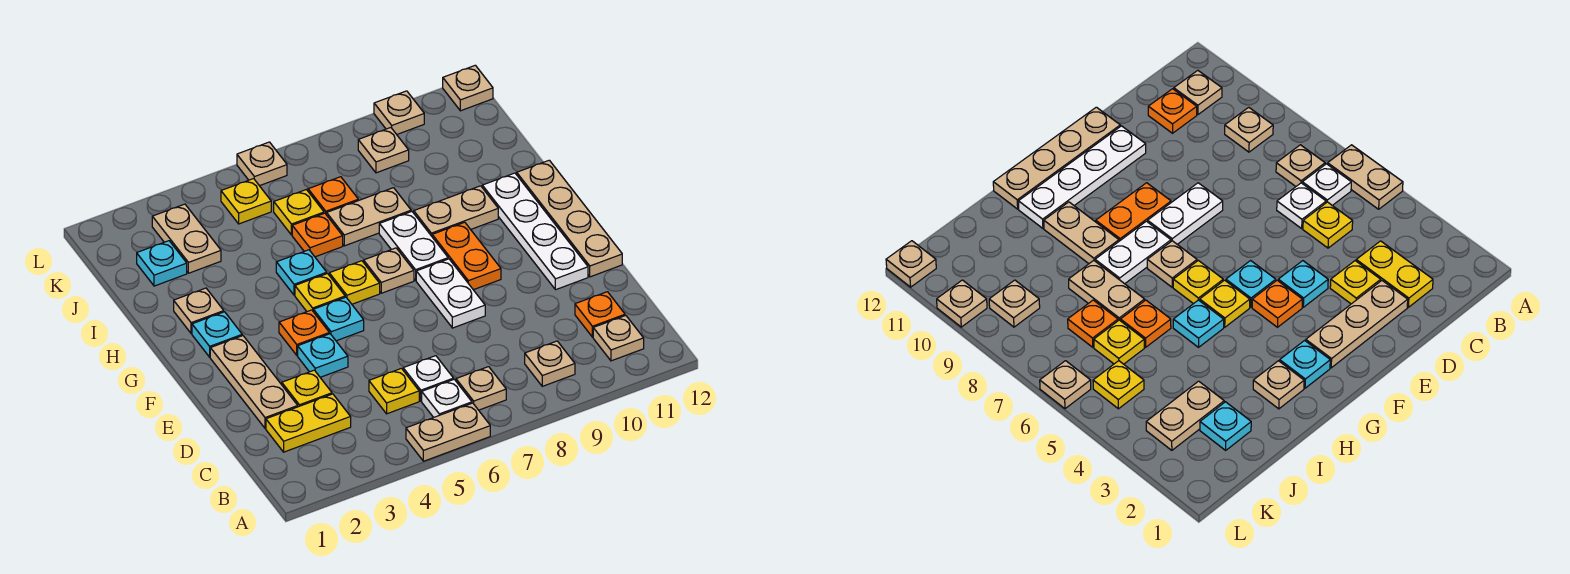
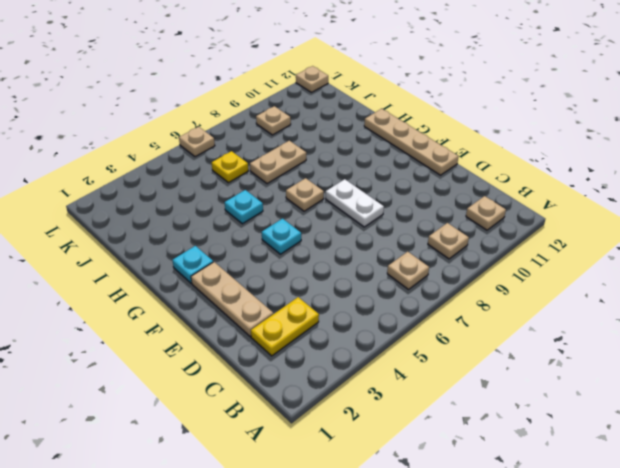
none -> tan plate A5:A6 level 1
none -> white plate B6 level 1
none -> yellow plate C5 level 1
none -> white plate C6 level 1

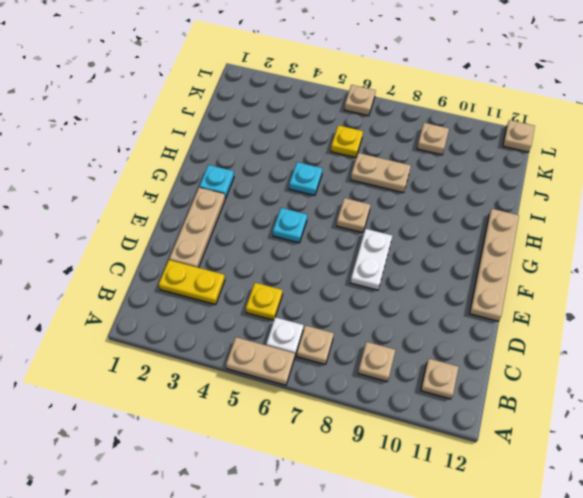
none -> white plate C6 level 1
none -> orange plate C11 level 1
none -> yellow plate D3 level 1
none -> cyan plate E4 level 1

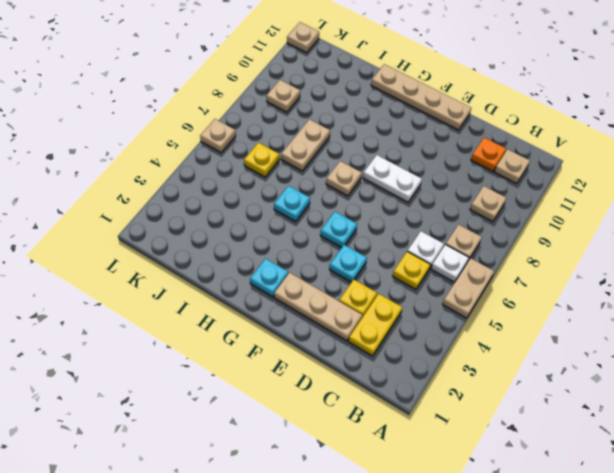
none -> white plate E11:H11 level 1
none -> orange plate F4 level 1
none -> orange plate F9:G9 level 1
none -> yellow plate G5 level 1

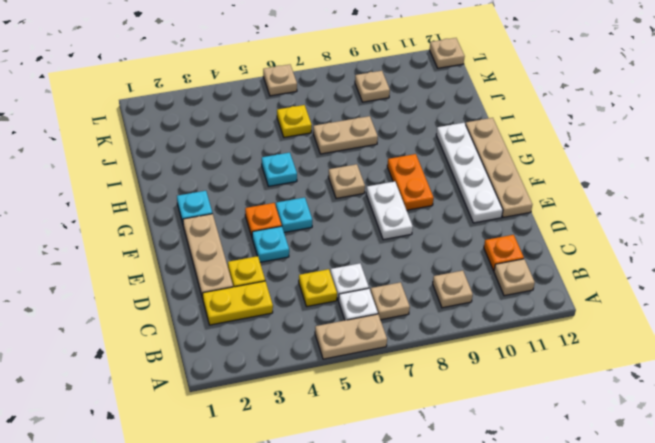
none -> yellow plate G5 level 1
none -> yellow plate G6 level 1
none -> white plate G8:H8 level 1
none -> tan plate H2 level 1

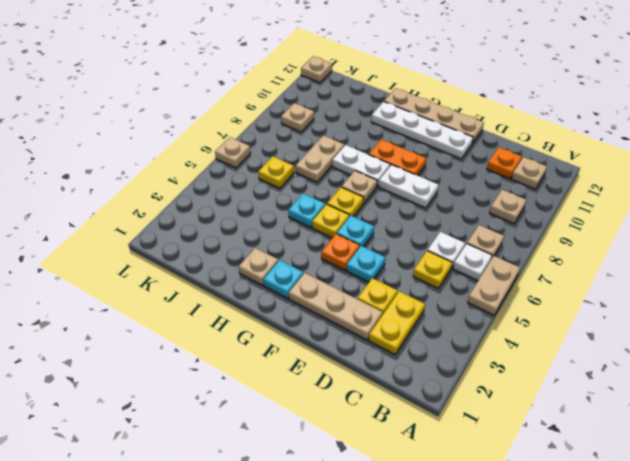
none -> tan plate H9:H10 level 1
none -> orange plate I6 level 1
none -> cyan plate J2 level 1
none -> tan plate J3:K3 level 1

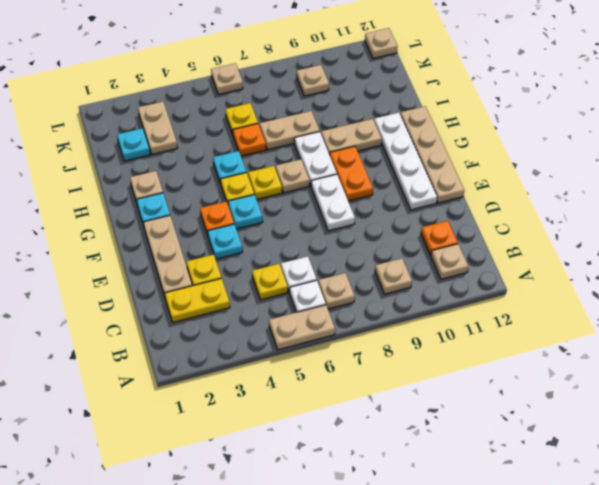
none -> orange plate J7 level 1
none -> yellow plate K5 level 1
none -> tan plate L10 level 1

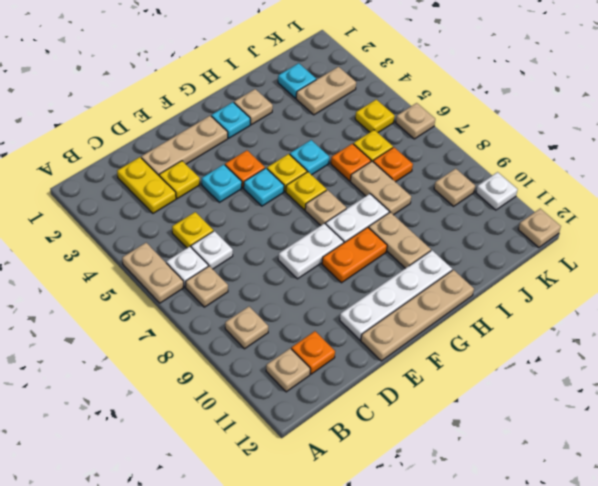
white plate L10 level 1 -> tan plate L10 level 1

